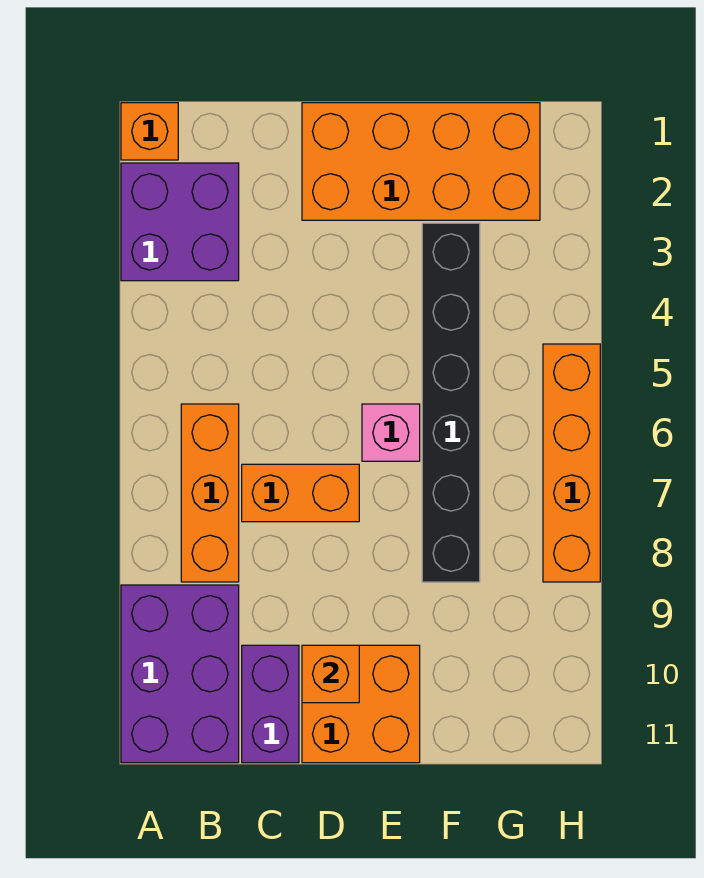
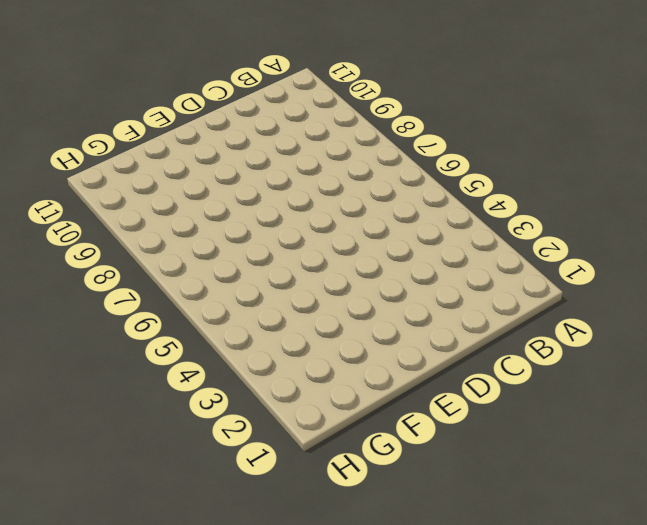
none -> orange brick A1 level 1
none -> purple brick A2:B3 level 1
none -> purple brick A9:B11 level 1

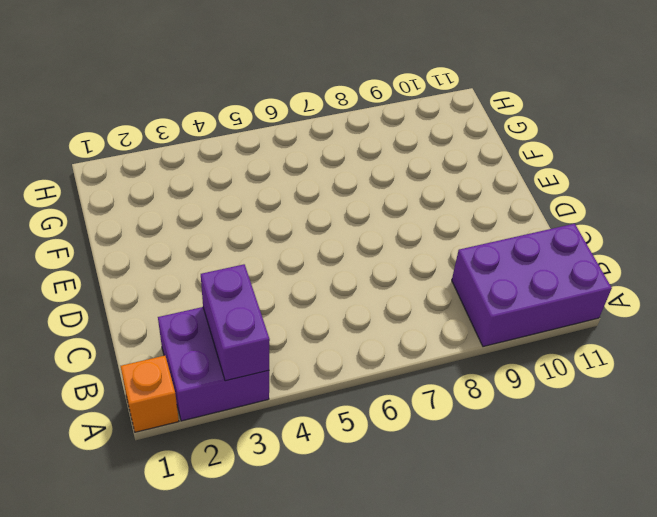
purple brick A3:B3 level 2 -> purple brick C10:C11 level 1
none -> orange brick B6:B8 level 1
none -> orange brick C7:D7 level 1
none -> orange brick D1:G2 level 1

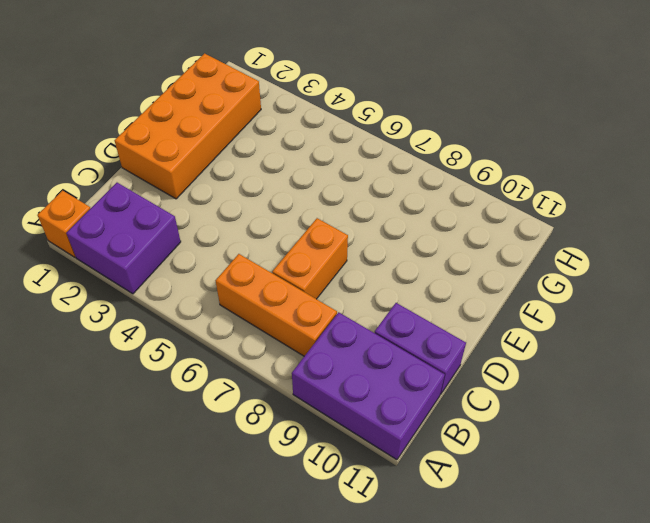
none -> orange brick D10:E11 level 1
none -> pink brick E6 level 1
none -> black brick F3:F8 level 1

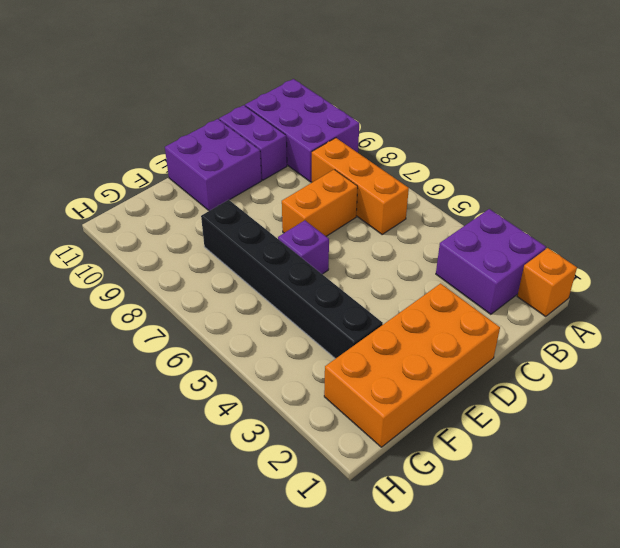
purple brick D10:E11 level 1 -> orange brick D10:E11 level 1
purple brick E6 level 1 -> pink brick E6 level 1
none -> orange brick H5:H8 level 1
none -> orange brick D10 level 2

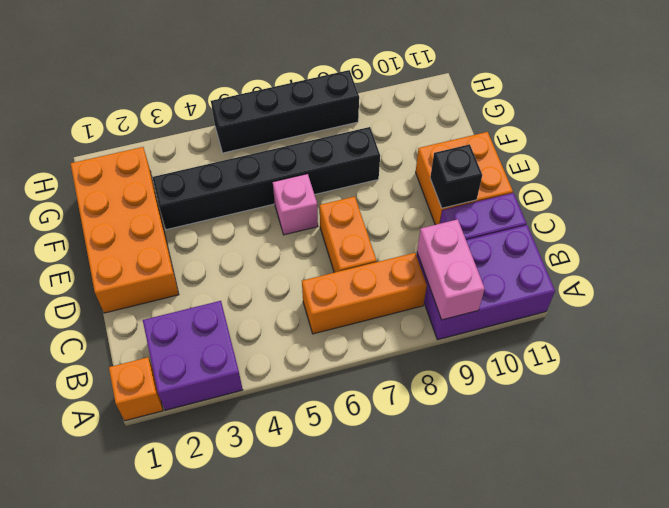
pink brick A9:B9 level 2 -> none
black brick D10 level 2 -> orange brick D10 level 2
black brick H5:H8 level 1 -> orange brick H5:H8 level 1

